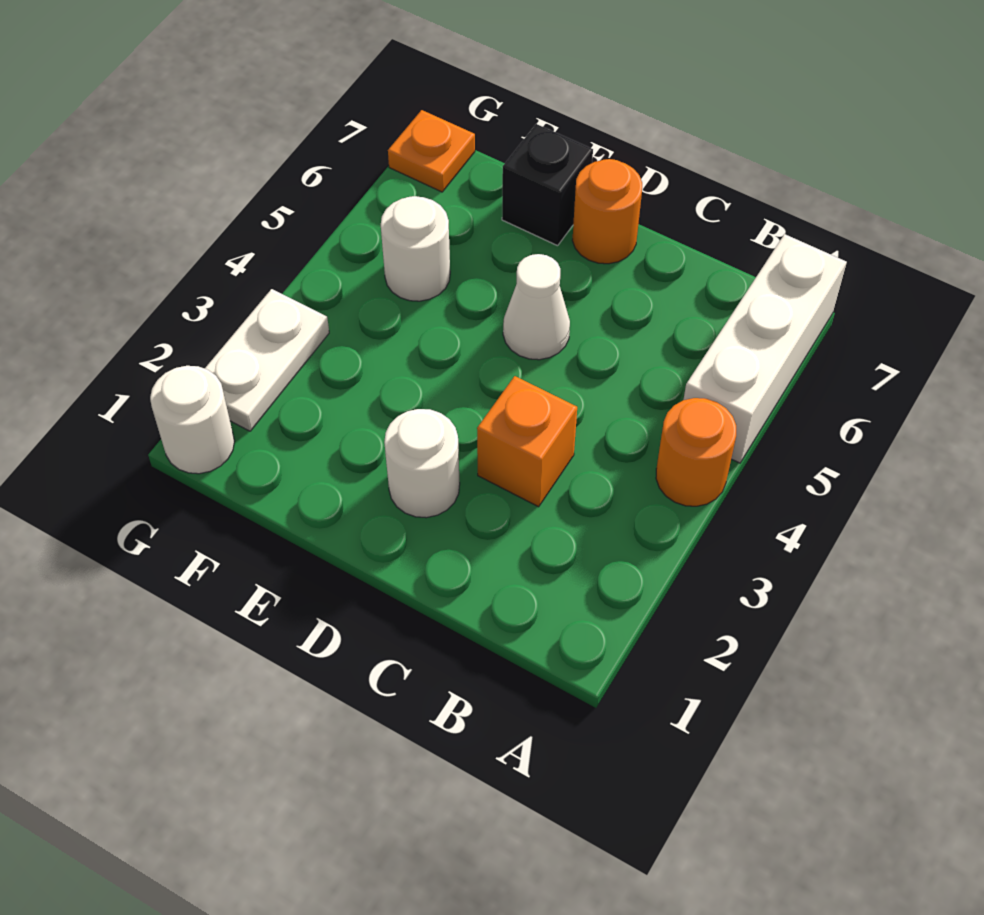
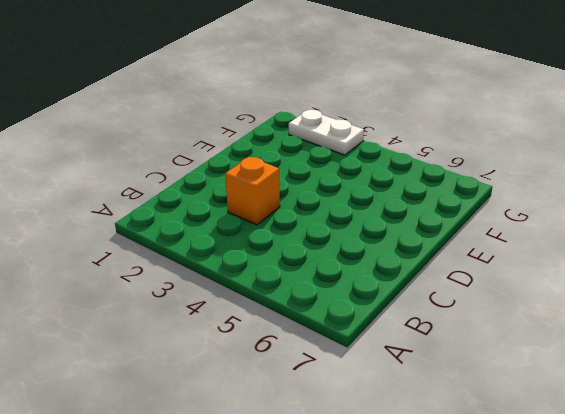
none -> orange round brick A4 level 1
none -> white brick A5:A7 level 1

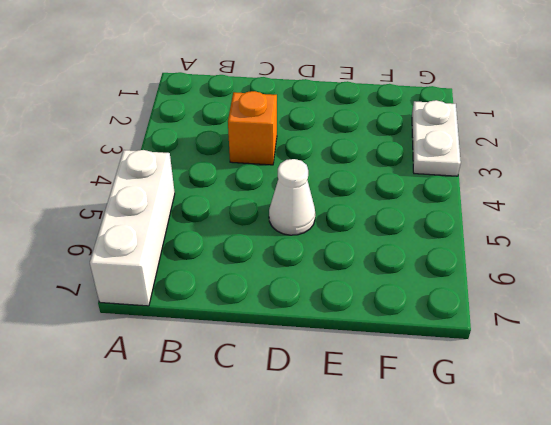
none -> orange round brick A4 level 1
none -> white round brick D2 level 1

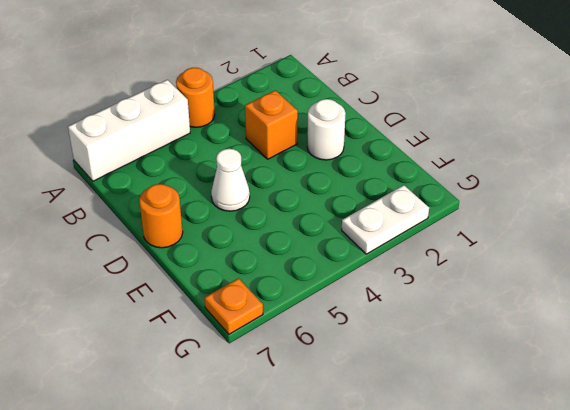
none -> black brick E7 level 1
none -> white round brick F5 level 1

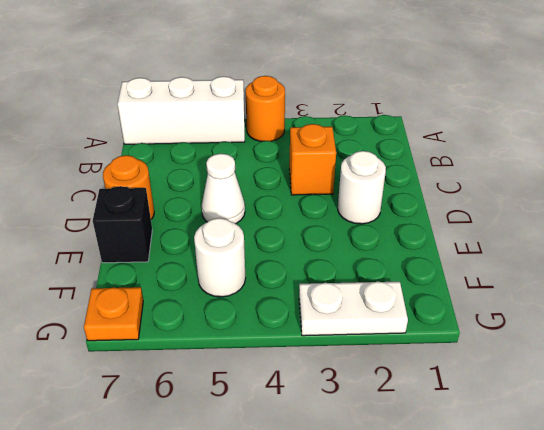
none -> white round brick G1 level 1

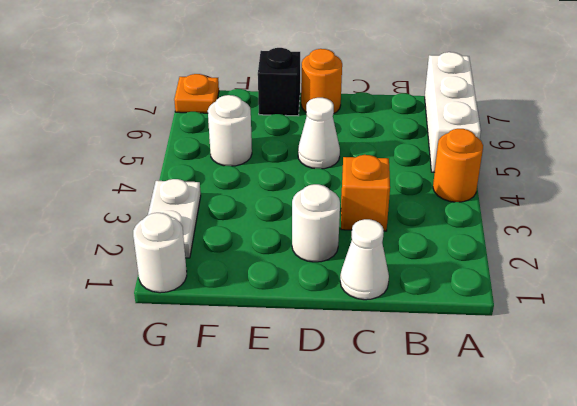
white cone C1 level 1 -> none

